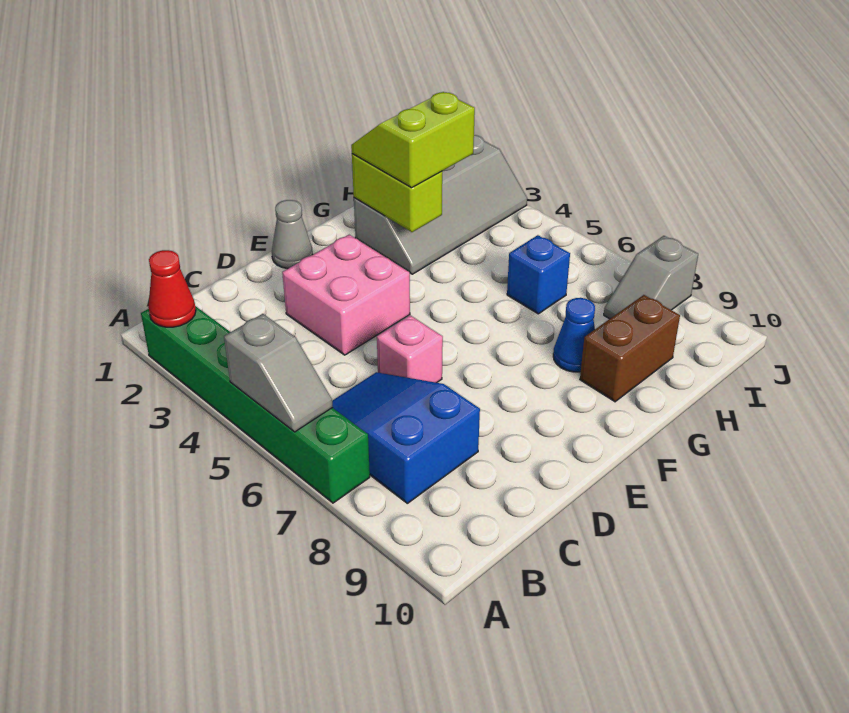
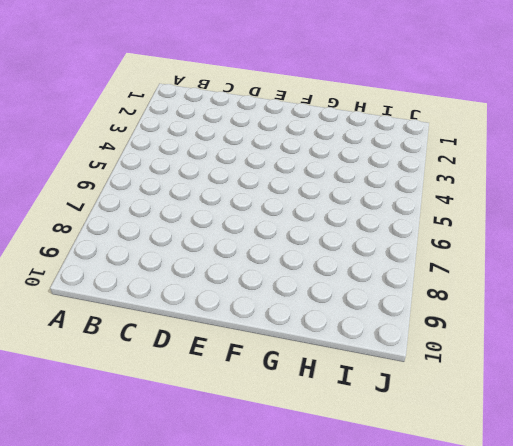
none -> green brick A2:A7 level 1
none -> blue slope B6:C8 level 1 top 8
none -> pink brick D3:E4 level 1

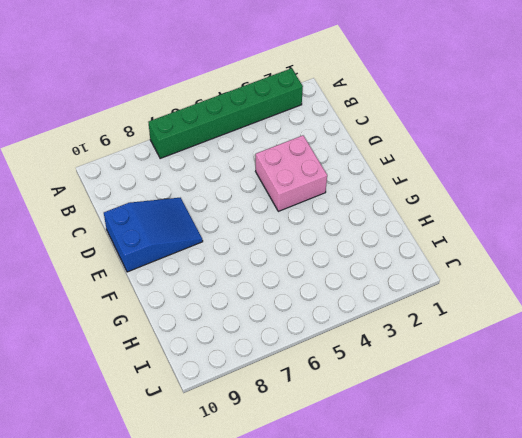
blue slope D8:E10 level 1 top 10 -> blue slope B6:C8 level 1 top 8
none -> pink brick D6 level 1
none -> grey cone E1 level 1
none -> grey slope G2:J3 level 1 top 2

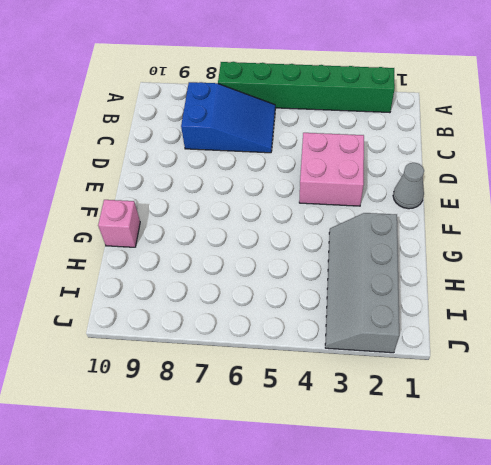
pink brick G10 level 1 -> pink brick D6 level 1
none -> blue cone G8 level 1
none -> brown brick G9:H9 level 1
none -> blue brick H6 level 1

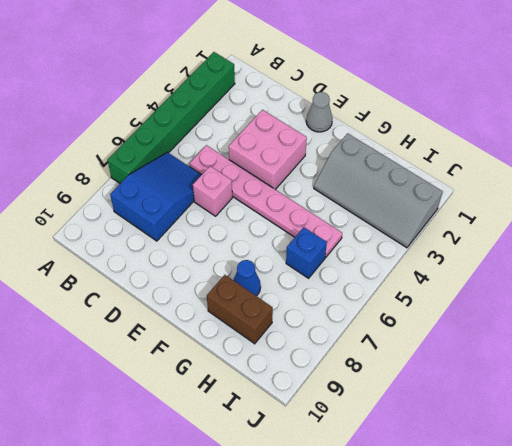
pink plate C5:H5 level 1 -> none
none -> grey slope I8:J8 level 1 top J
none -> red cone A2 level 2
none -> grey slope A5:A6 level 2 top 5

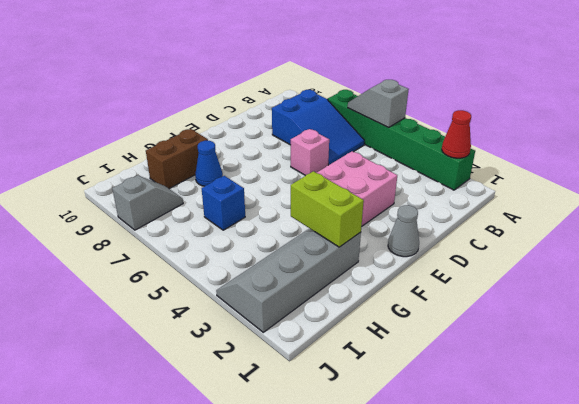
none -> lime slope G2:H3 level 3 top 3

